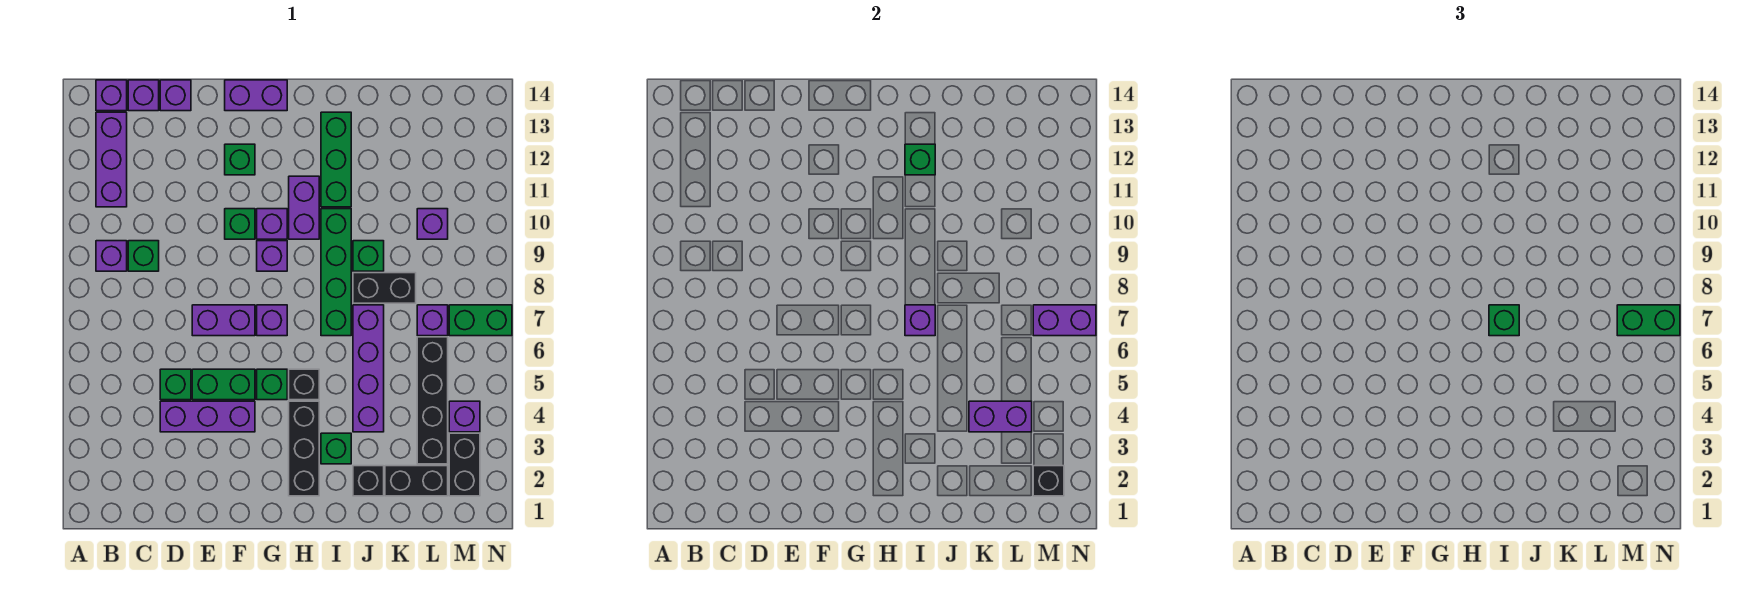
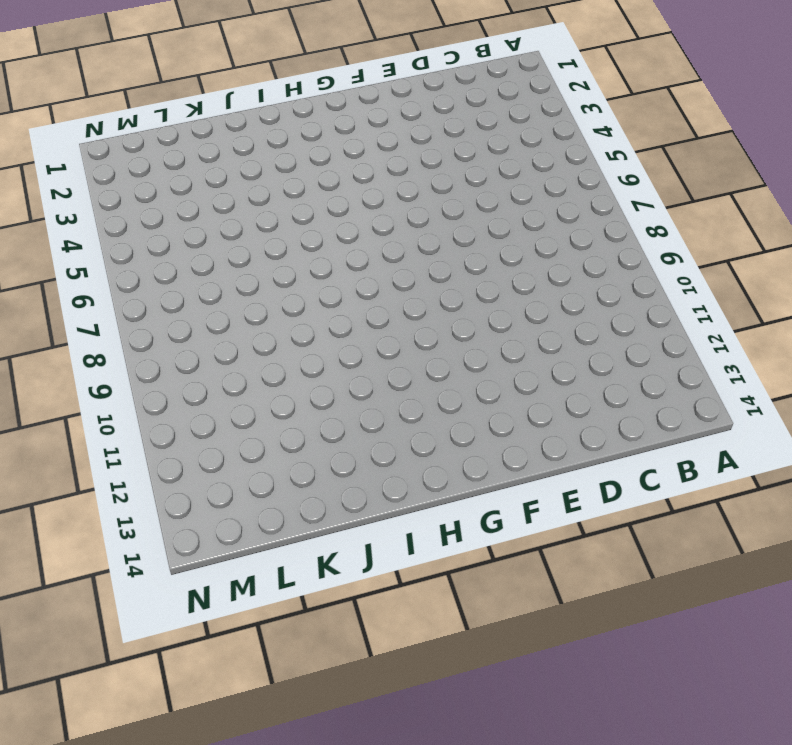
none -> purple brick B9 level 1
none -> purple brick B11:B13 level 1
none -> purple brick B14 level 1
none -> green brick C9 level 1

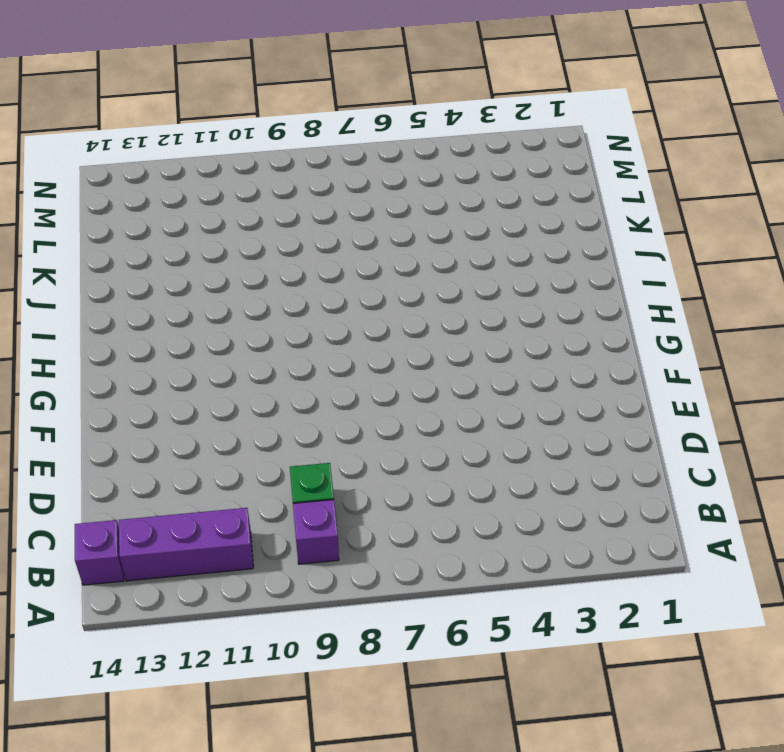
none -> purple brick C14 level 1
none -> purple brick D4:F4 level 1
none -> green brick D5 level 1
none -> purple brick D14 level 1

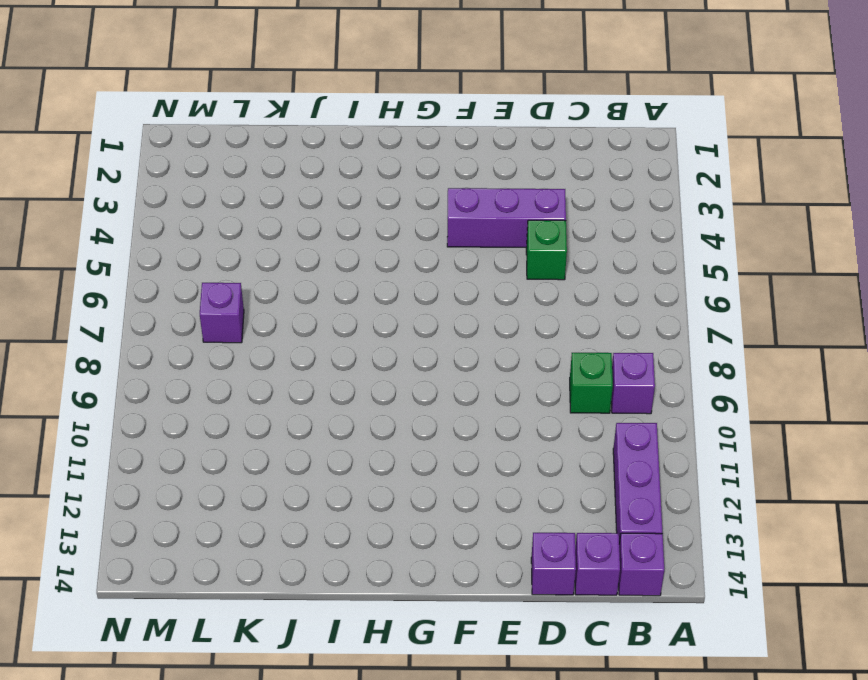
none -> green brick E5:F5 level 1
none -> purple brick E7:F7 level 1
none -> green brick F10 level 1
none -> green brick F12 level 1

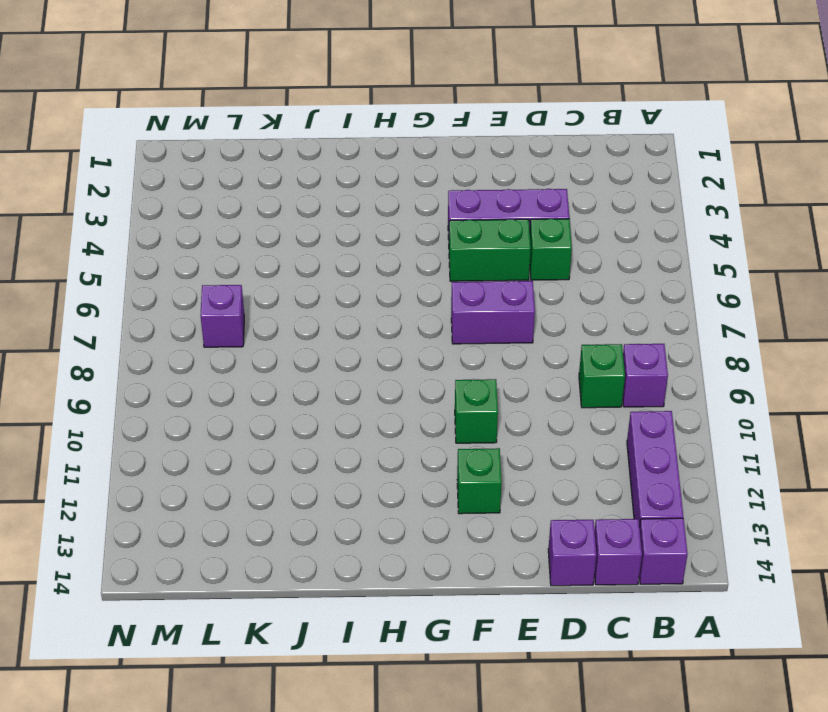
none -> purple brick F14:G14 level 1
none -> green brick G5 level 1
none -> purple brick G7 level 1
none -> purple brick G9 level 1

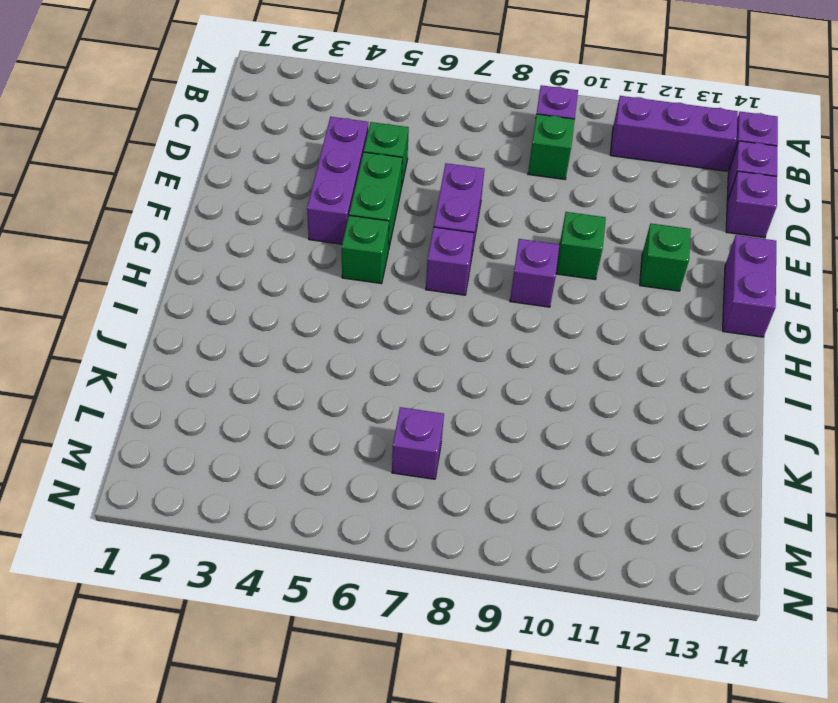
none -> purple brick G10 level 1
none -> black brick H2:H4 level 1
none -> black brick H5 level 1
none -> purple brick H10:H11 level 1

